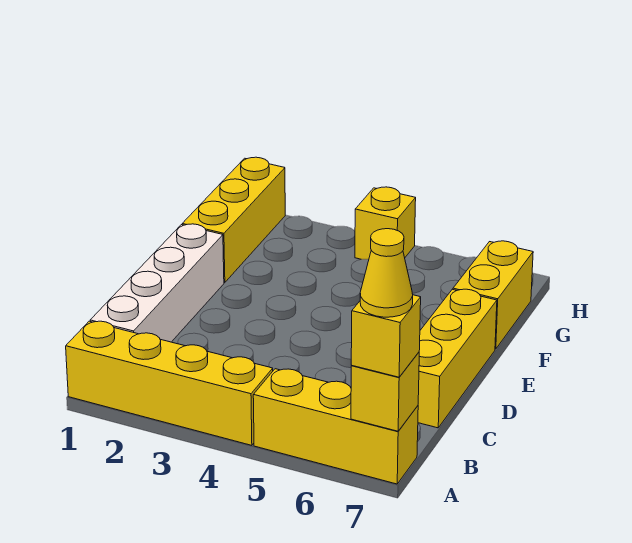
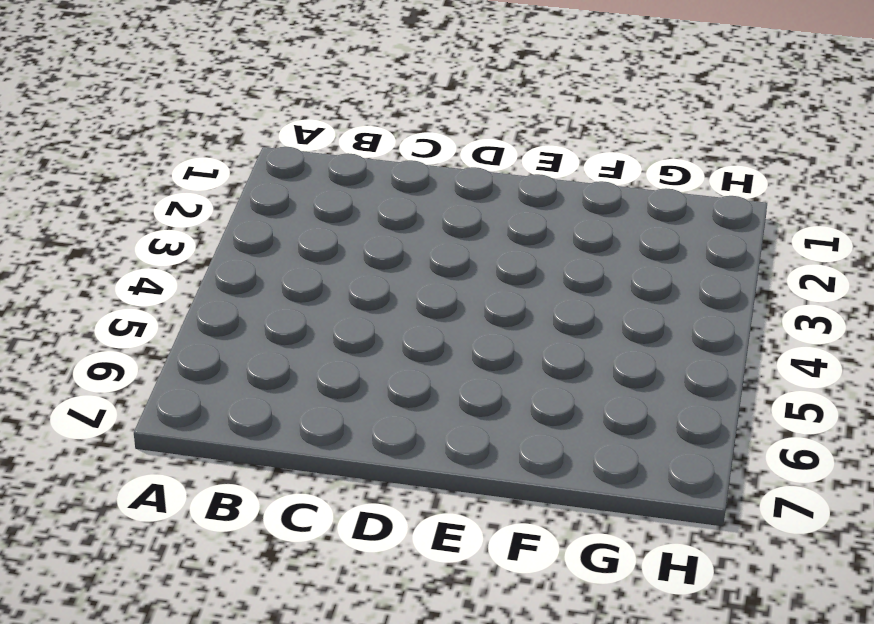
none -> yellow brick A1:A4 level 1
none -> yellow brick A5:A7 level 1

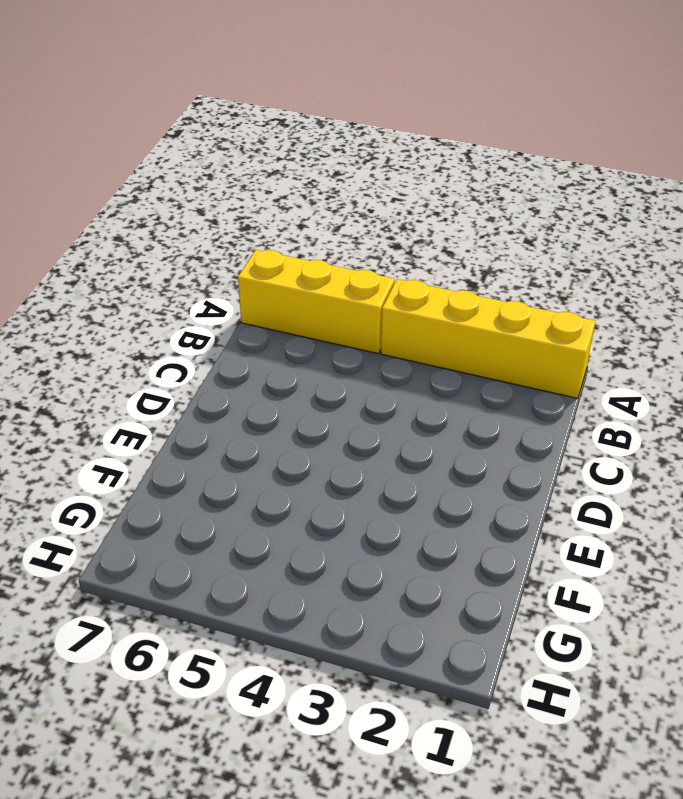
none -> white brick B1:E1 level 1
none -> yellow brick C7:E7 level 1

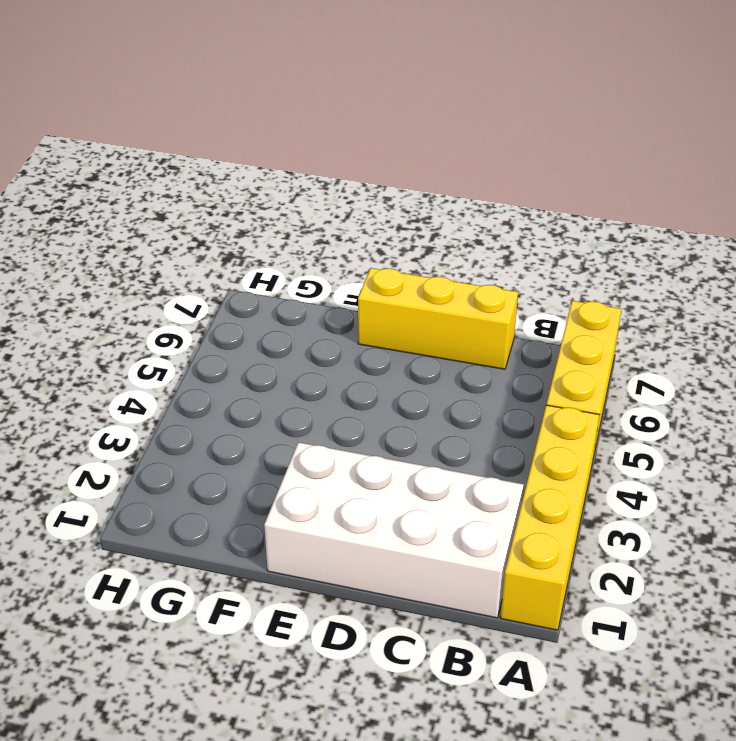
white brick B1:E2 level 1 -> white brick B1:E1 level 1
none -> yellow brick F1:H1 level 1
none -> yellow brick F7:G7 level 1

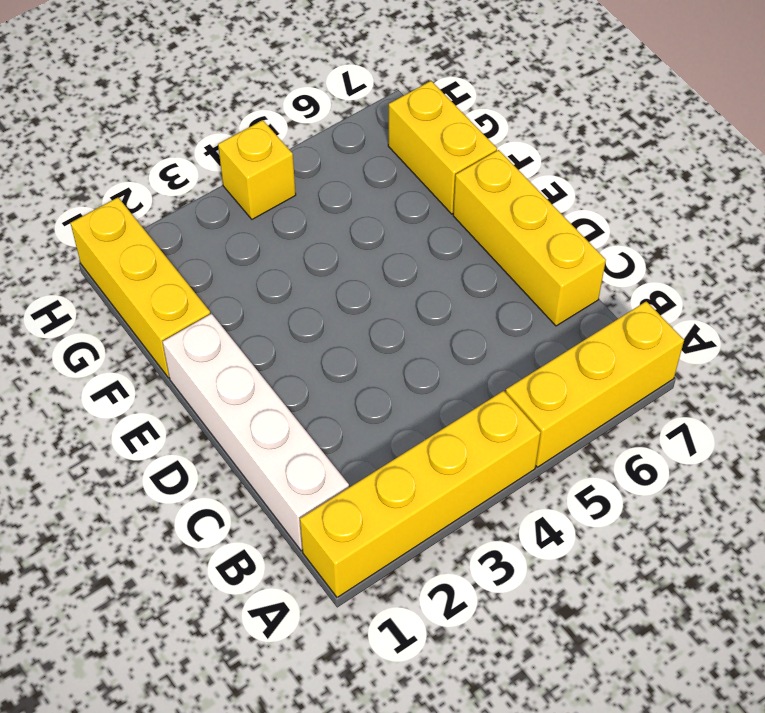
none -> yellow brick A7 level 2
none -> yellow brick A7 level 3

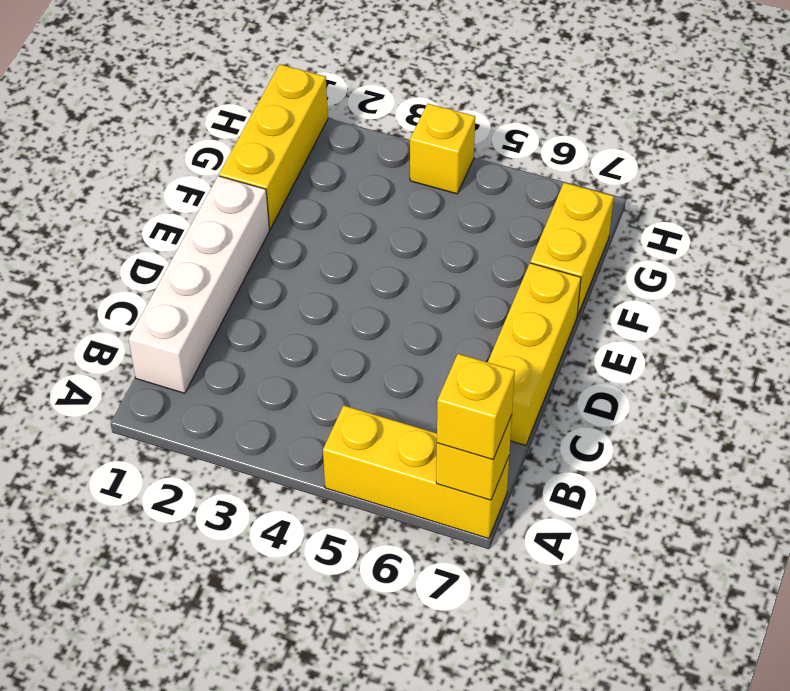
none -> yellow brick A1:A4 level 1
none -> yellow cone A7 level 4

